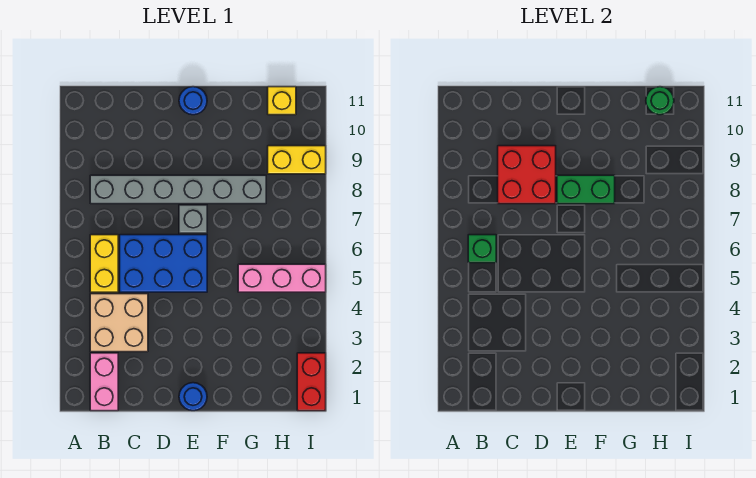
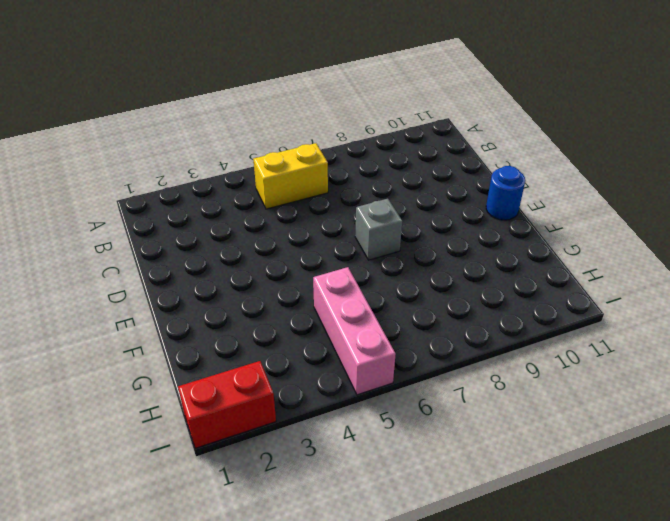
none -> pink brick B1:B2 level 1
none -> tan brick B3:C4 level 1
none -> grey brick B8:G8 level 1

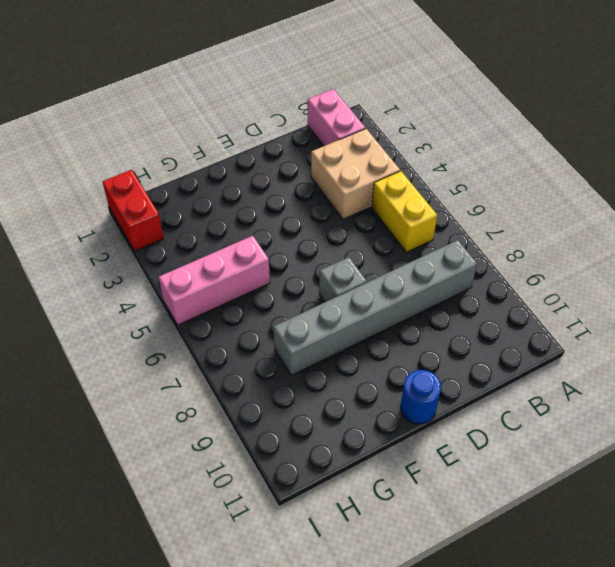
none -> blue brick C5:E6 level 1
none -> blue round brick E1 level 1
none -> yellow brick H9:I9 level 1

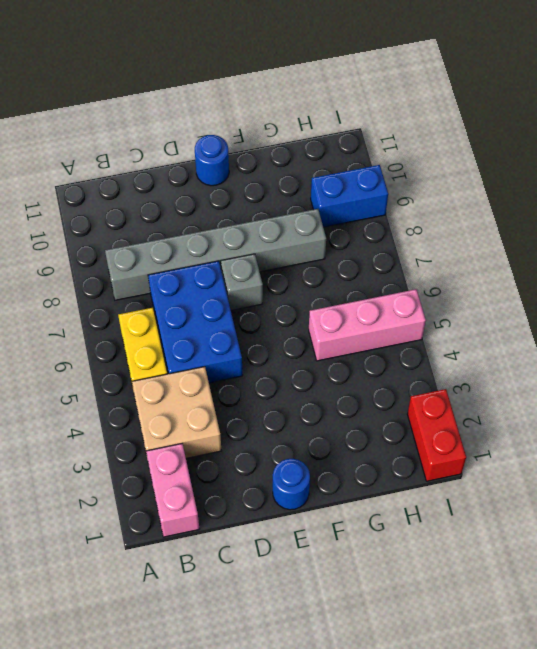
blue brick C5:D7 level 1 -> blue brick C5:E6 level 1
blue brick H9:I9 level 1 -> yellow brick H9:I9 level 1
none -> yellow brick H11 level 1
none -> green brick B6 level 2
none -> red brick C8:D9 level 2

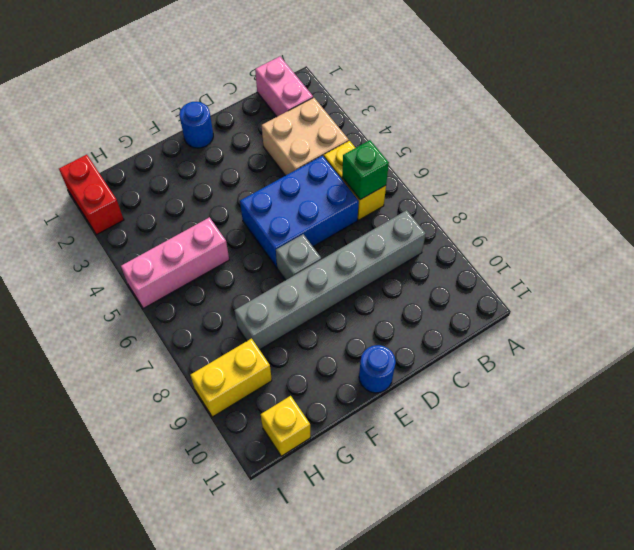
none -> red brick C8:D9 level 2
none -> green brick E8:F8 level 2
none -> green round brick H11 level 2

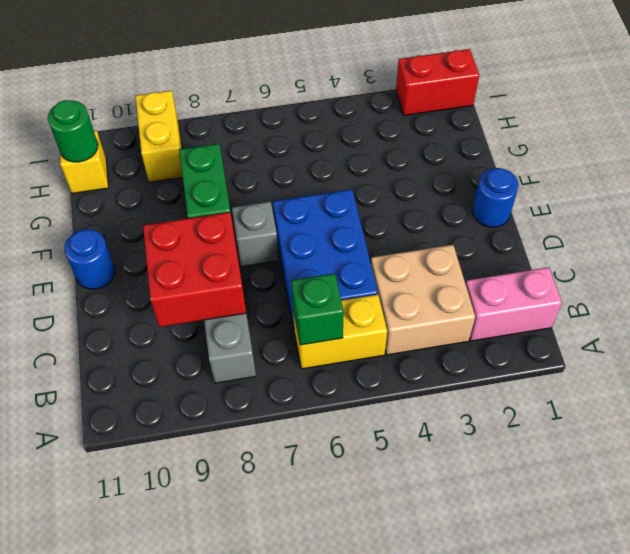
none -> pink brick G5:I5 level 1

